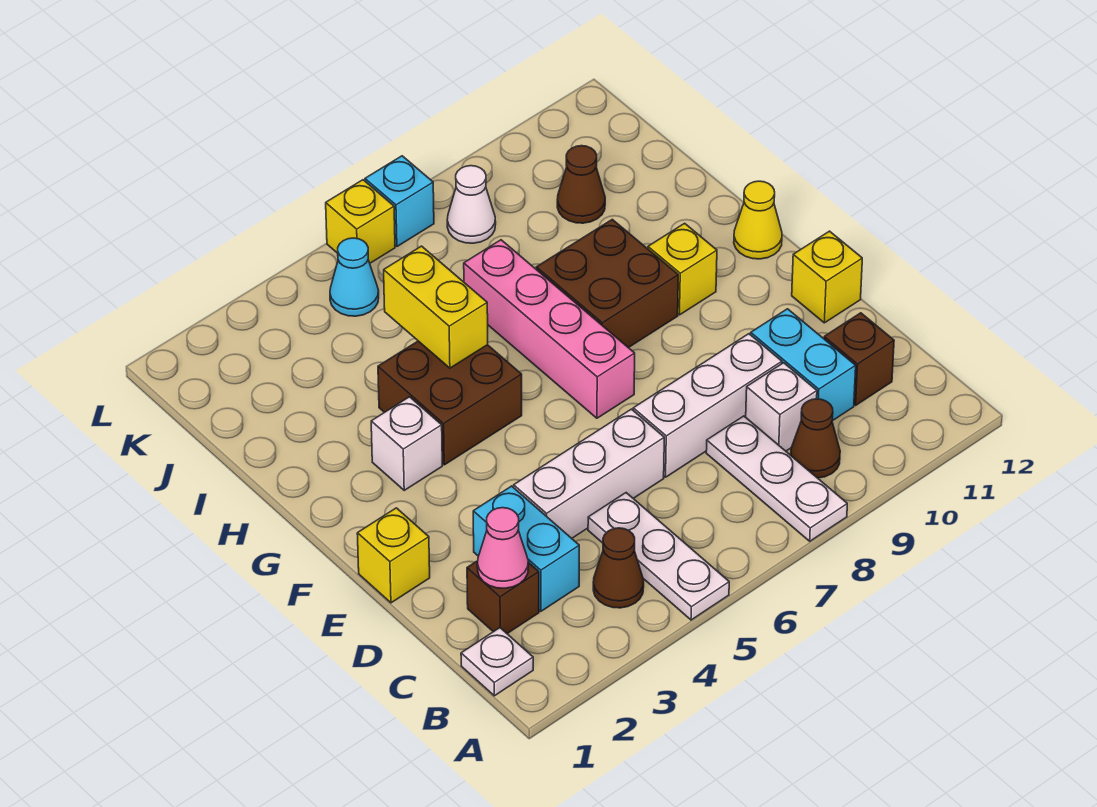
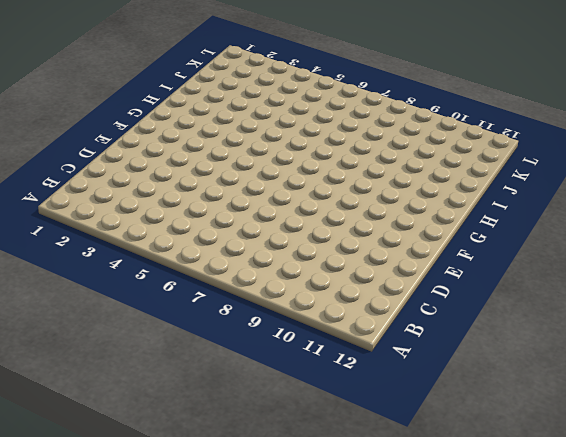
none -> white plate A5:C5 level 1
none -> white plate A8:C8 level 1
none -> white plate B1 level 1

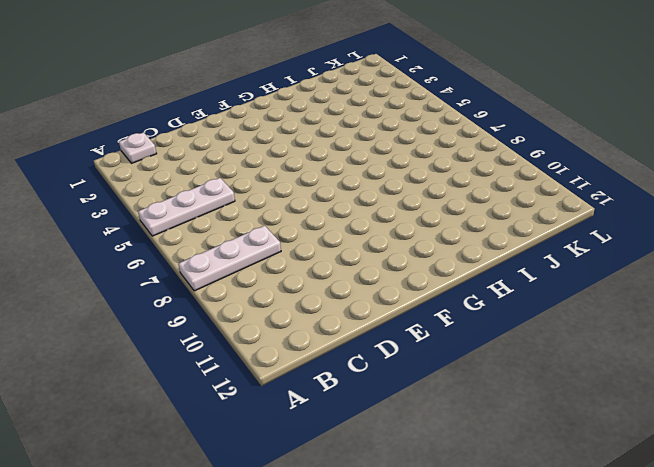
none -> brown cone B4 level 1
none -> brown cone B9 level 1
none -> brown brick C2 level 1

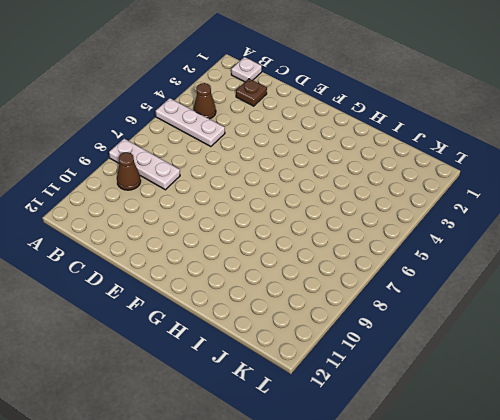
brown plate C2 level 1 -> brown brick C2 level 1
none -> cyan brick C3:D3 level 1
none -> white brick C9 level 1
none -> cyan brick C10:D10 level 1

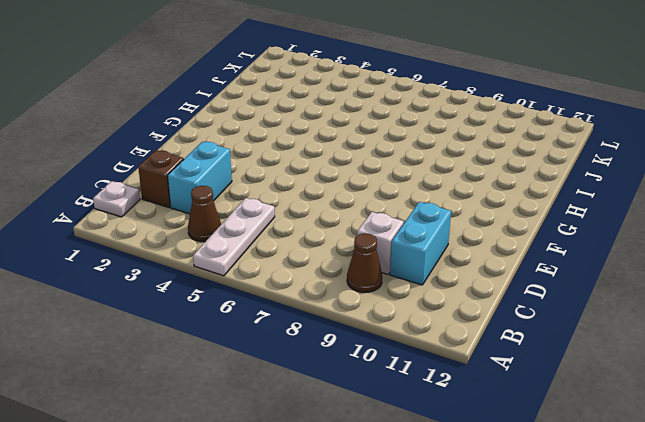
none -> white plate A8:C8 level 1
none -> brown brick C11 level 1
none -> white brick D4:D6 level 1

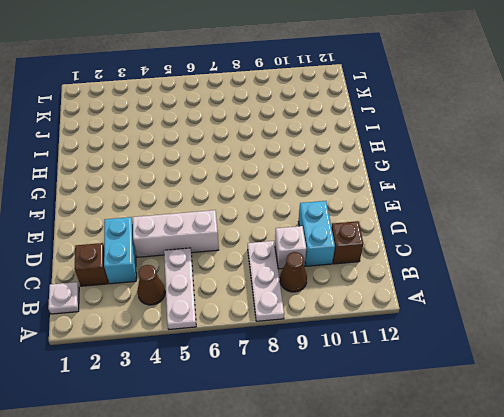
none -> white brick D7:D9 level 1
none -> yellow brick E1 level 1
none -> yellow brick E12 level 1

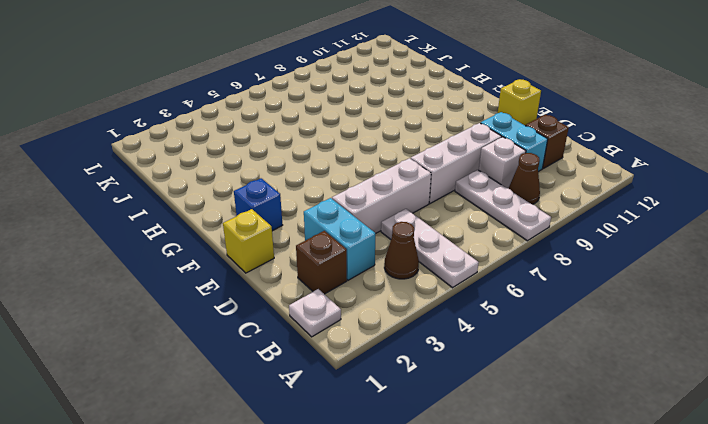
blue brick F2 level 1 -> none
none -> pink brick F7:I7 level 1
none -> white brick G3 level 1
none -> brown brick G4:H5 level 1

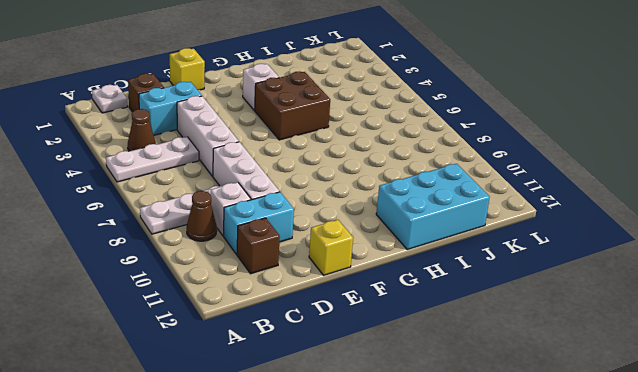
cyan brick H11:J12 level 1 -> none
none -> pink brick F7:I7 level 1
none -> brown brick G8:H9 level 1
none -> yellow brick G10 level 1

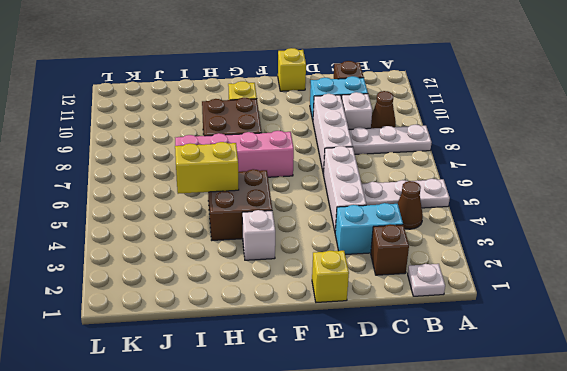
none -> yellow cone G12 level 1
none -> brown cone J10 level 1
none -> cyan cone K5 level 1

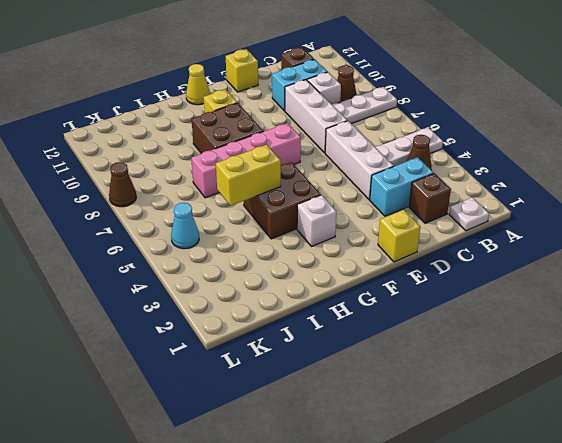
brown cone L8 level 1 -> brown cone J10 level 1
none -> white cone K8 level 1
none -> yellow brick L6 level 1
none -> cyan brick L7 level 1

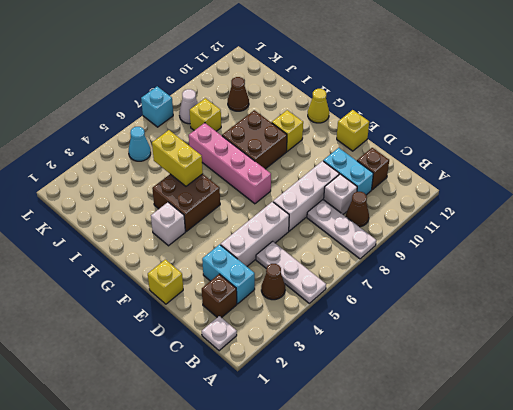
yellow brick J8 level 1 -> yellow brick L6 level 1
none -> pink cone C2 level 2

